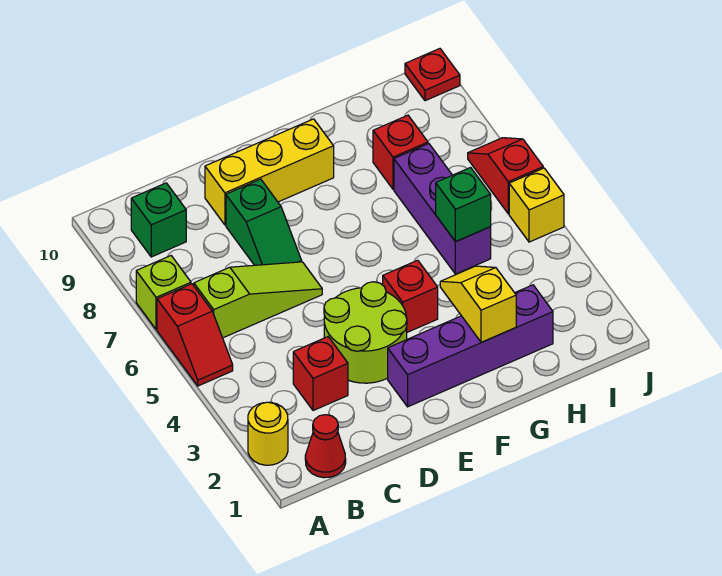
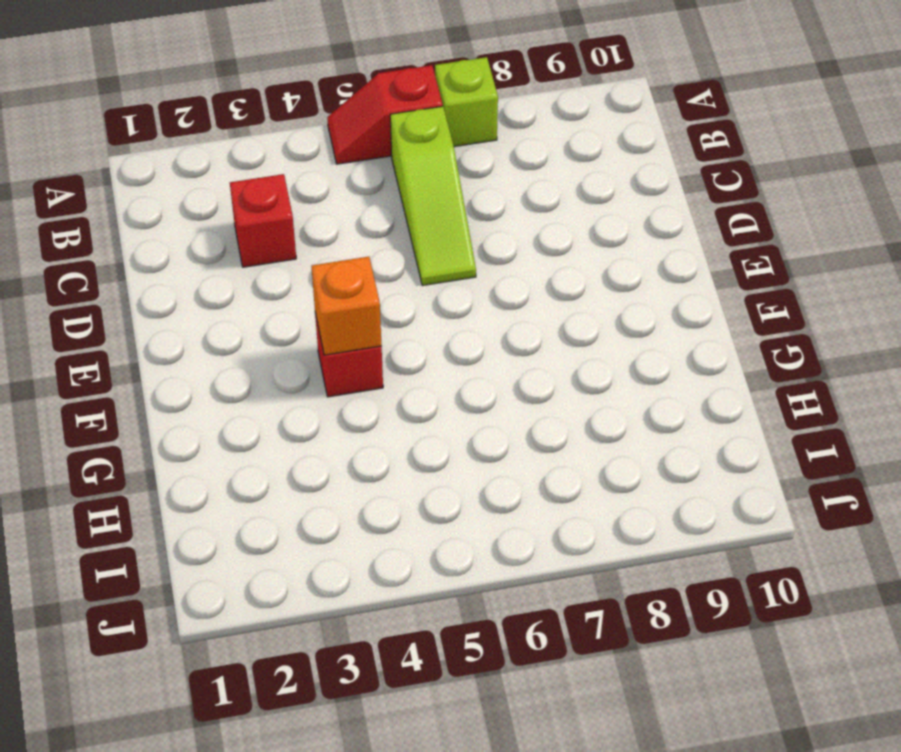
orange brick F4 level 2 -> none
none -> yellow round brick A2 level 1
none -> red cone B1 level 1
none -> green brick B9 level 1

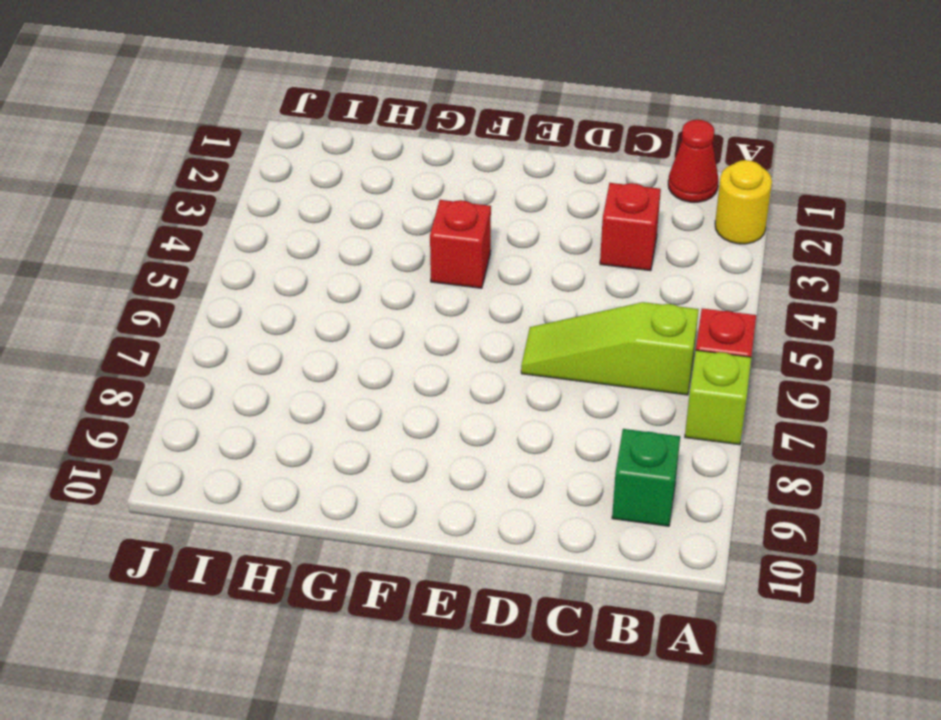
none -> lime round brick D3:E4 level 1
none -> green slope D7:D8 level 1 top 8
none -> yellow brick D9:F9 level 1

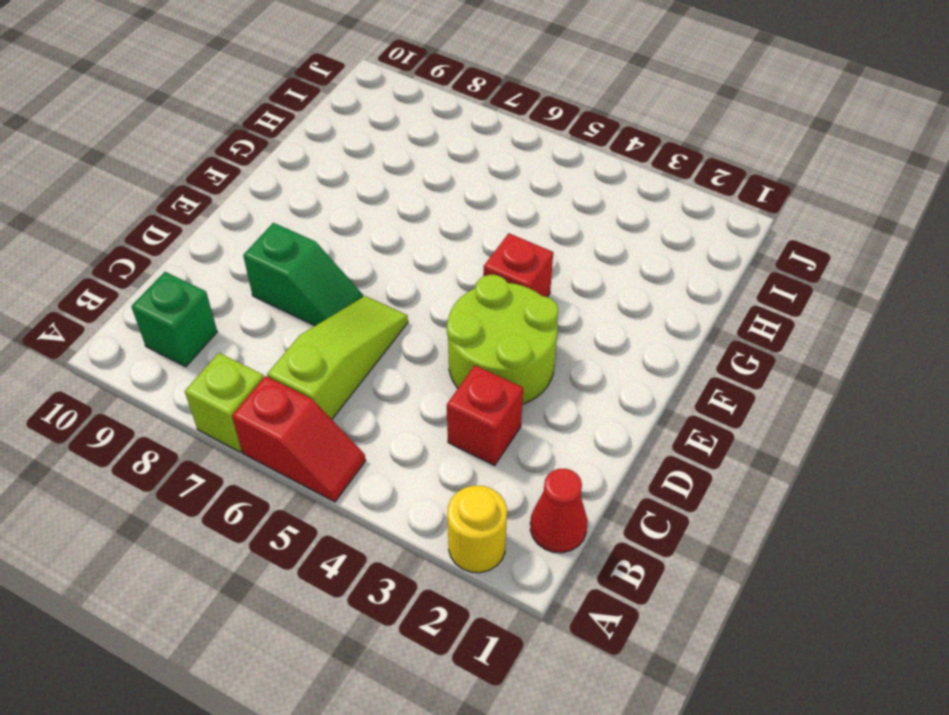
none -> yellow brick D9:F9 level 1
none -> purple brick E2:H2 level 1
none -> purple brick H5:H7 level 1

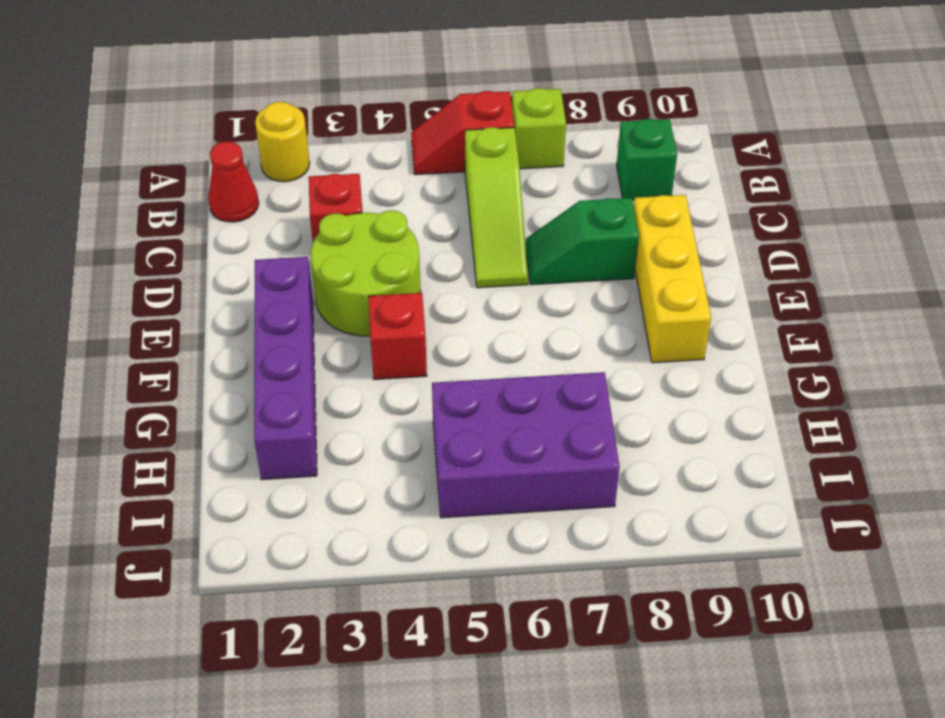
purple brick H5:I7 level 1 -> purple brick H5:H7 level 1
none -> red brick H8 level 1
none -> yellow brick J5 level 1
none -> red slope J6:J7 level 1 top 6

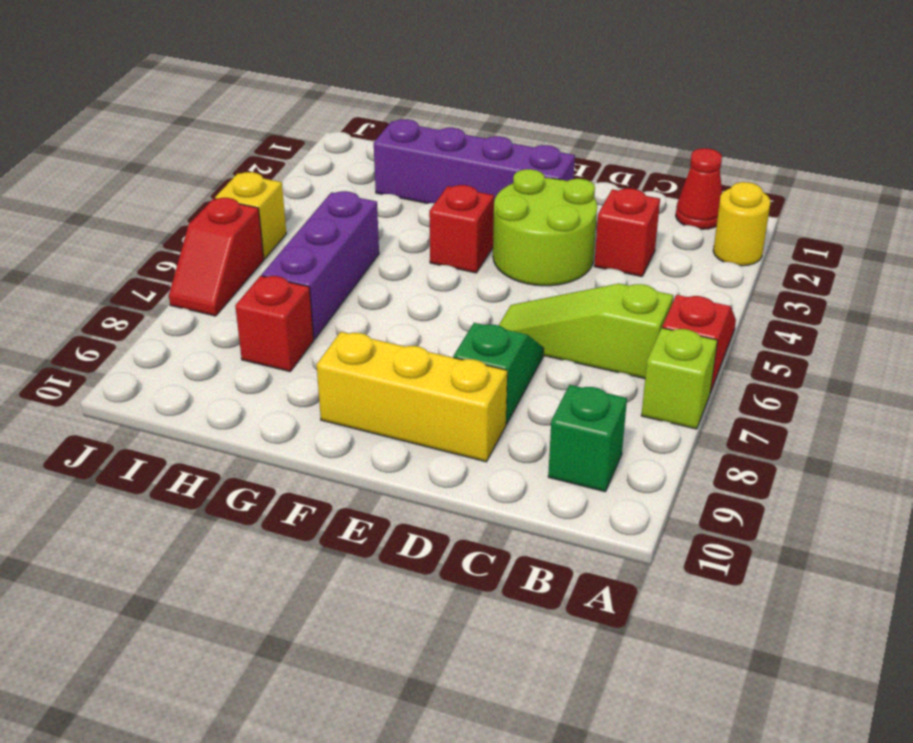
none -> red plate J10 level 1
none -> yellow slope G2:G3 level 2 top 2
none -> green brick H5 level 2

